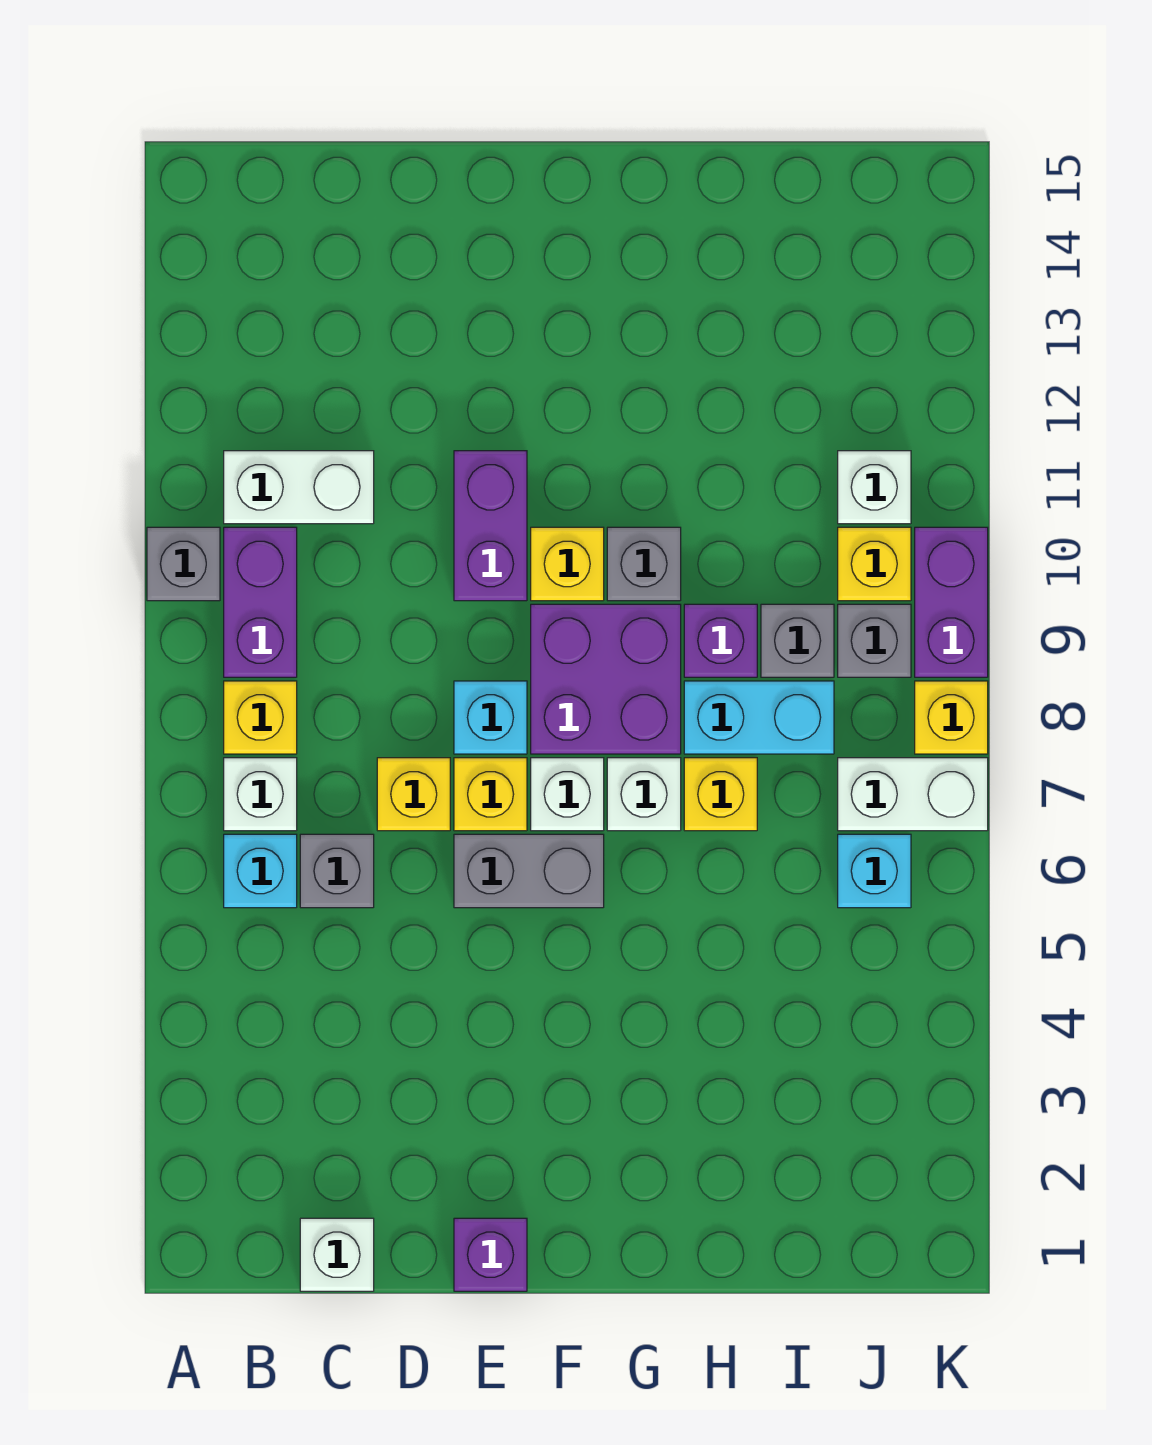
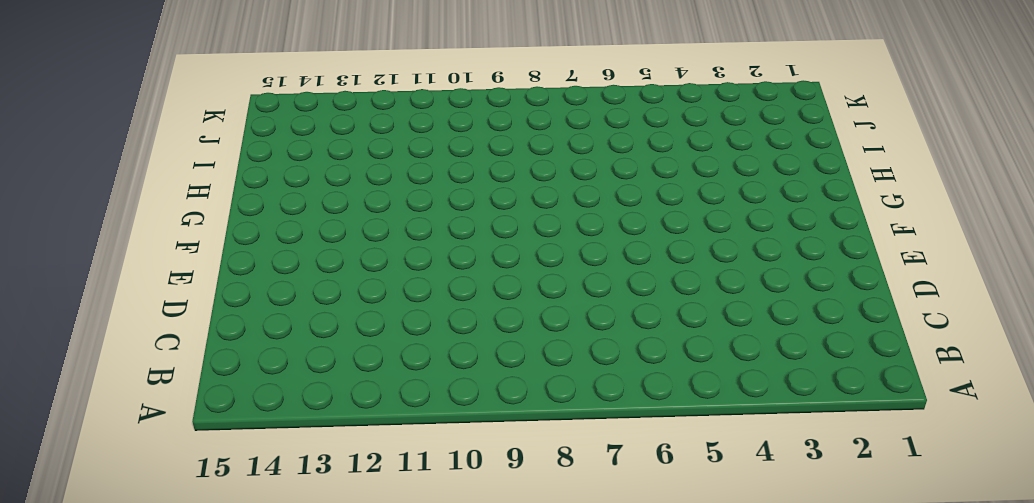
none -> grey brick A10 level 1
none -> cyan brick B6 level 1
none -> white brick B7 level 1
none -> yellow brick B8 level 1

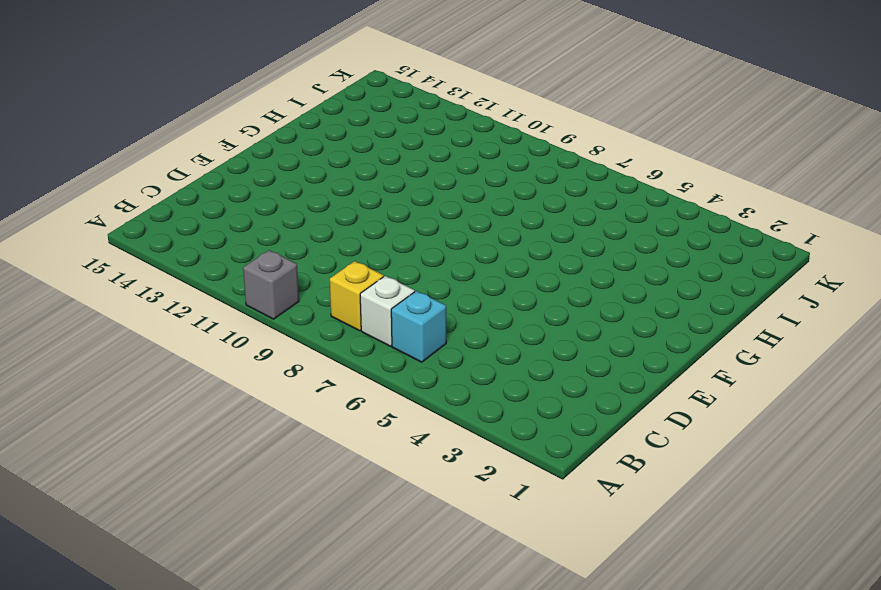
none -> purple brick B9:B10 level 1
none -> white brick B11:C11 level 1
none -> white brick C1 level 1
none -> grey brick C6 level 1

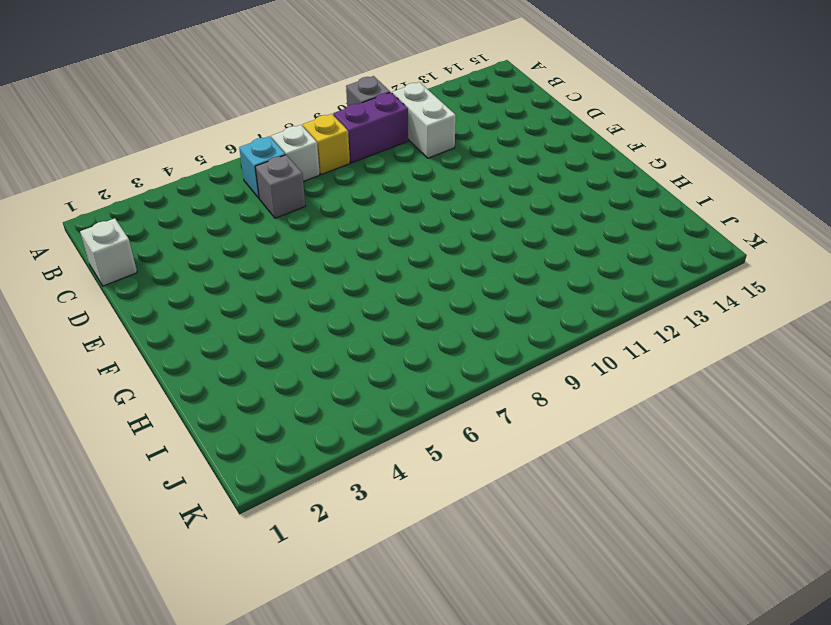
none -> yellow brick D7 level 1
none -> purple brick E1 level 1
none -> grey brick E6:F6 level 1
none -> yellow brick E7 level 1

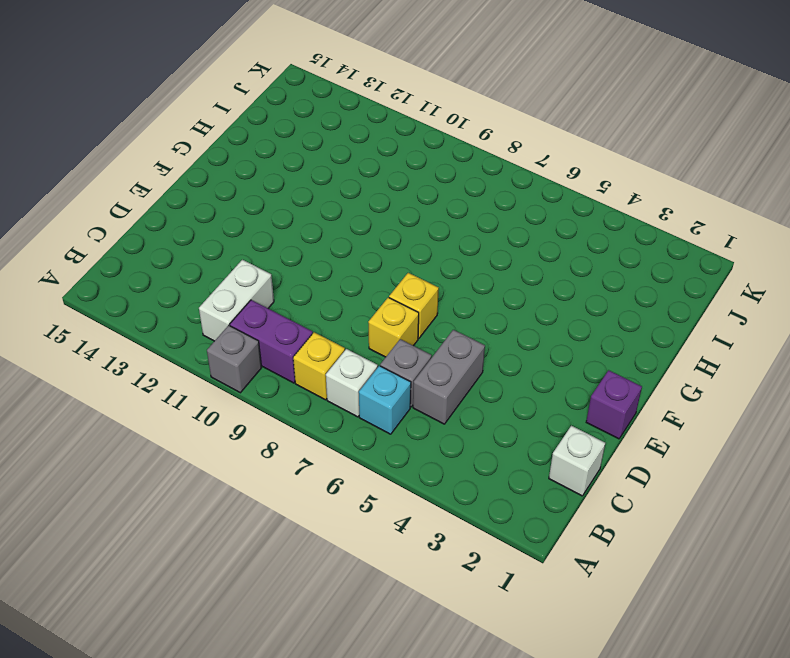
grey brick C5:D5 level 1 -> grey brick E6:F6 level 1
none -> cyan brick E8 level 1
none -> purple brick E10:E11 level 1
none -> white brick F7 level 1
none -> purple brick F8:G9 level 1

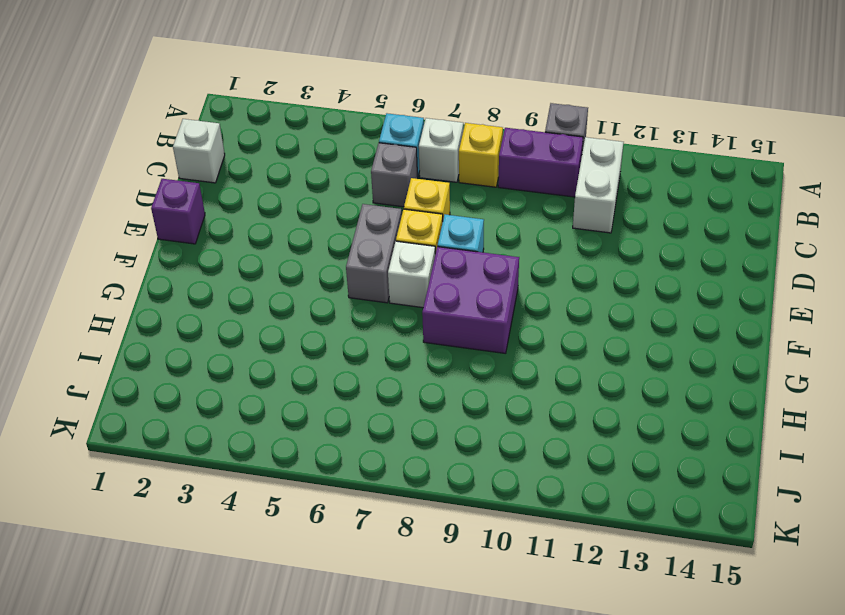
none -> purple brick E10:E11 level 1
none -> yellow brick F10 level 1
none -> white brick G7 level 1
none -> grey brick G10 level 1

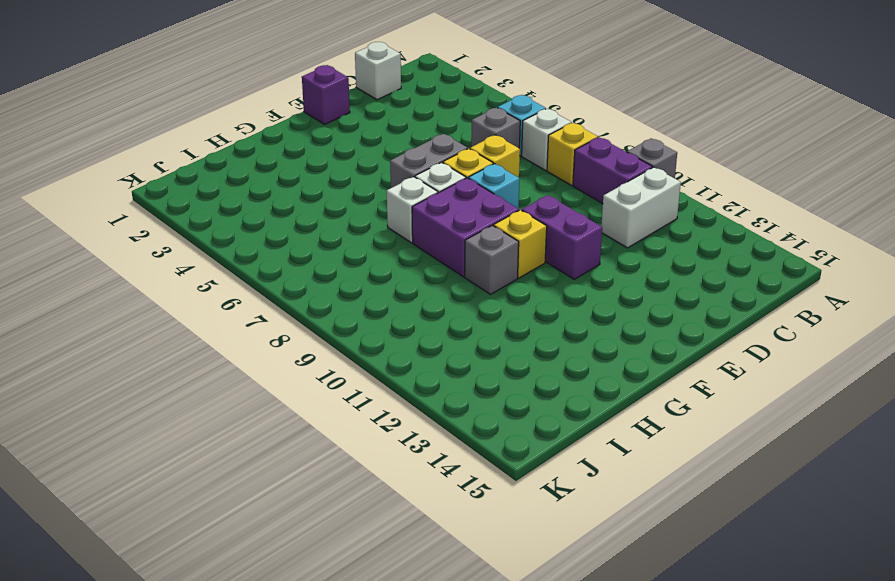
none -> yellow brick H7 level 1
none -> cyan brick H8:I8 level 1
none -> purple brick H9 level 1
none -> grey brick I9 level 1

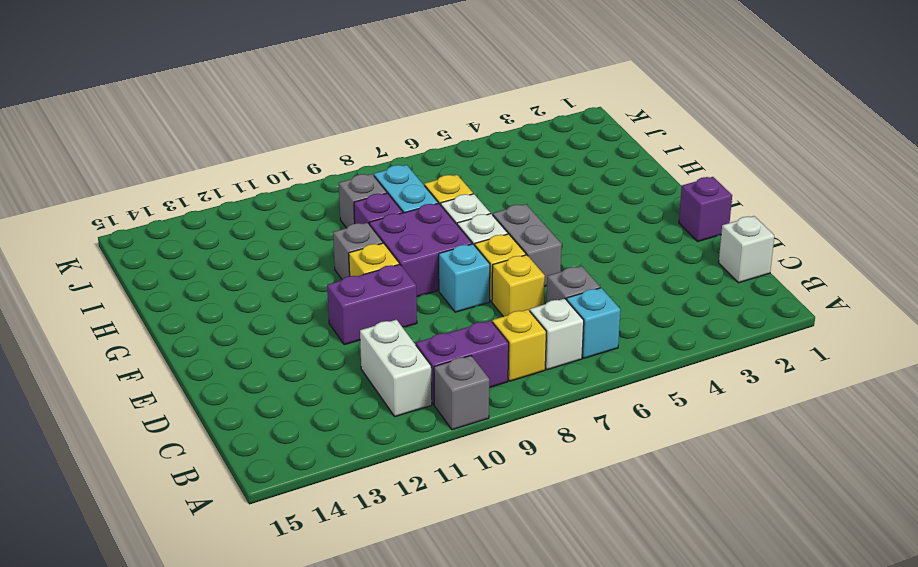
none -> cyan brick J6 level 1
none -> white brick J7:K7 level 1
none -> grey brick J9 level 1
none -> yellow brick J10 level 1

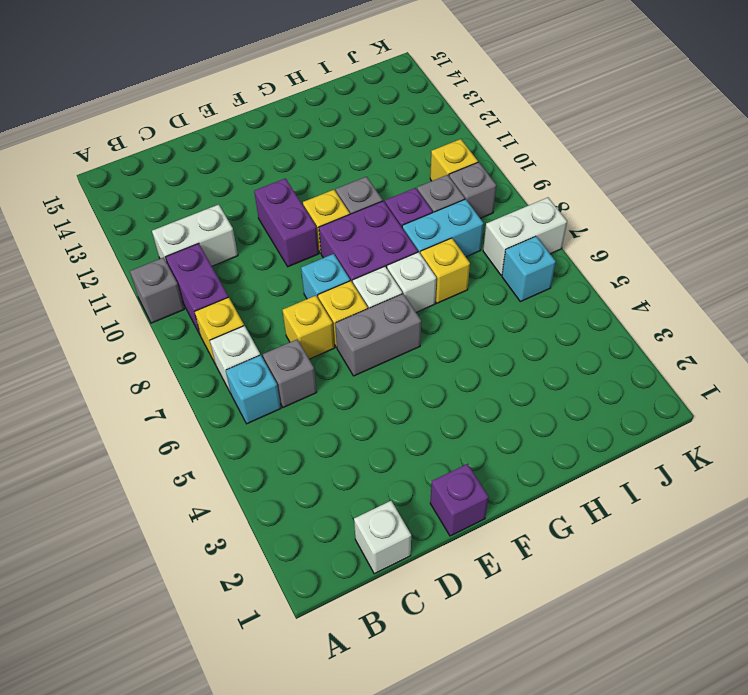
none -> white brick J11 level 1
none -> yellow brick K8 level 1
none -> purple brick K9:K10 level 1

